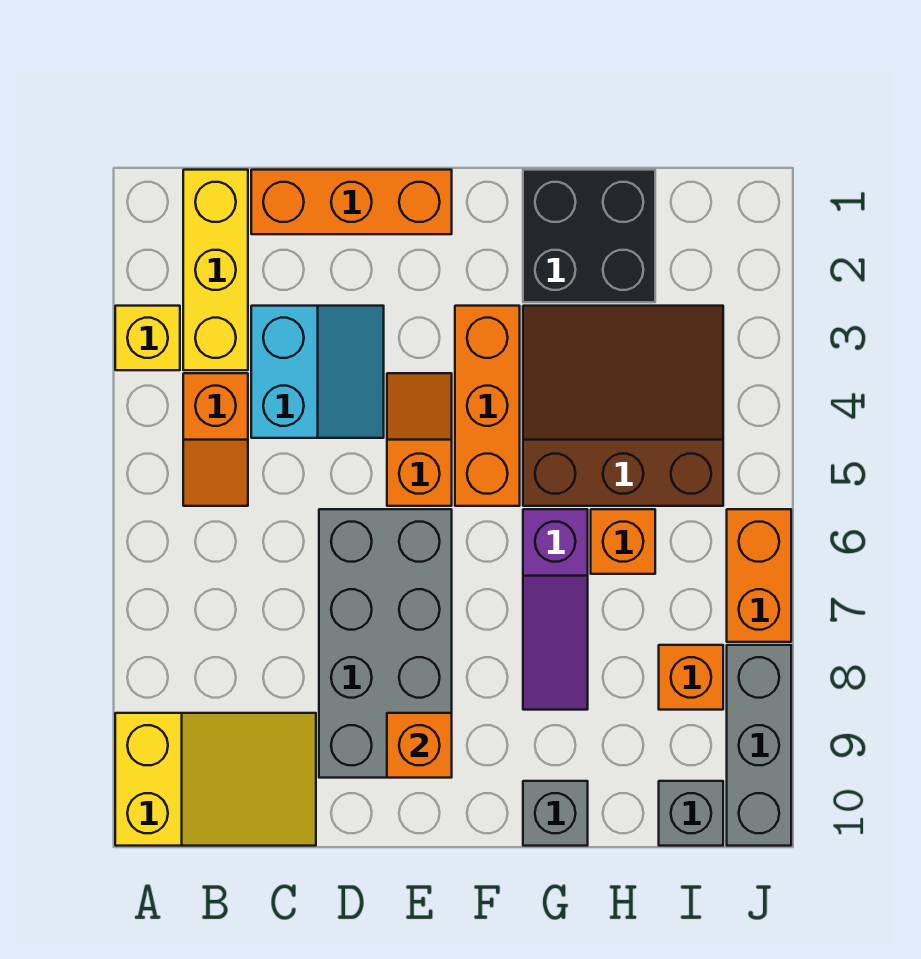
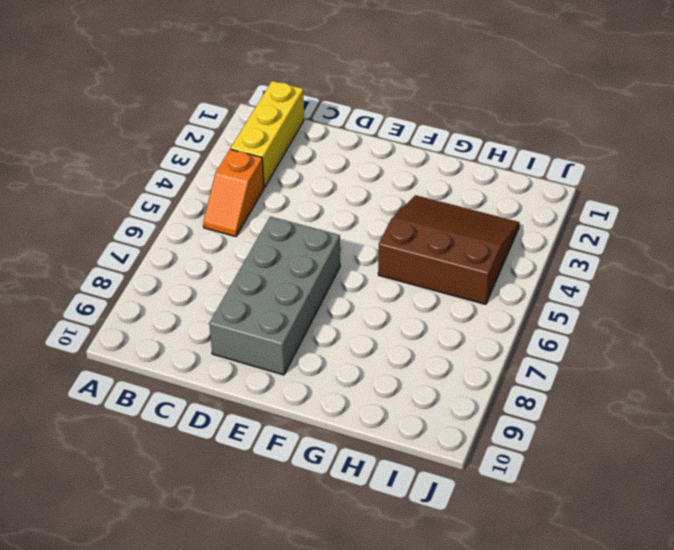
none -> yellow brick A3 level 1
none -> yellow slope A9:C10 level 1 top A
none -> orange brick C1:E1 level 1

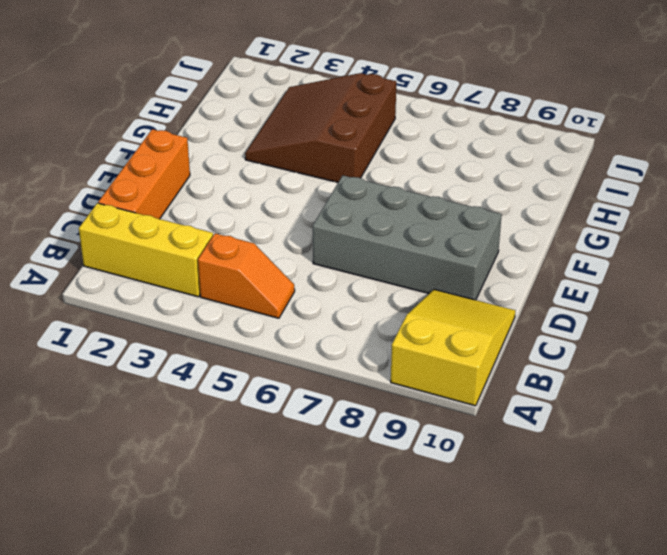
none -> yellow brick A3 level 1
none -> cyan slope C3:D4 level 1 top C
none -> orange slope E4:E5 level 1 top 5

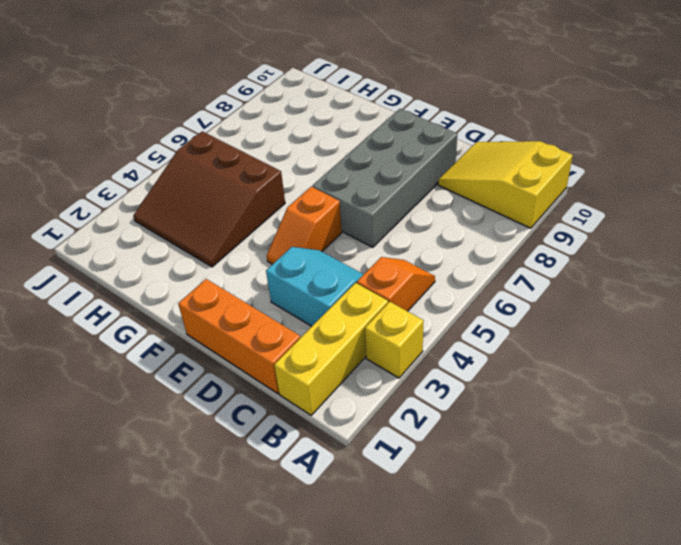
cyan slope C3:D4 level 1 top 3 -> cyan slope C3:D4 level 1 top C
none -> orange brick F3:F5 level 1
none -> black brick G1:H2 level 1
none -> purple slope G6:G8 level 1 top 6

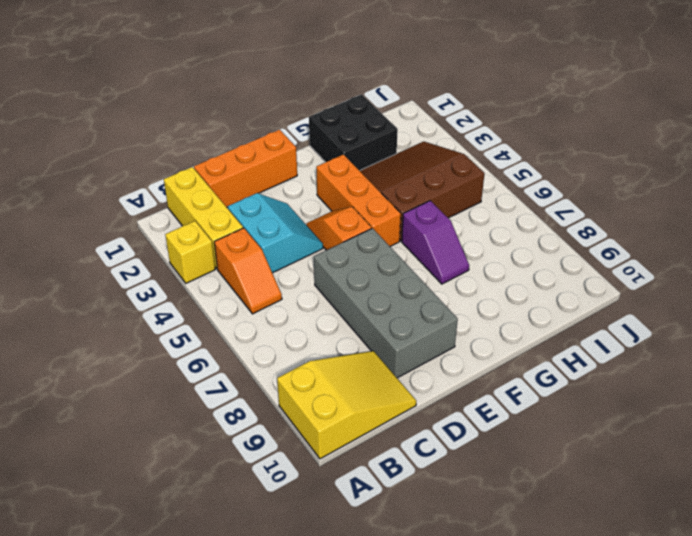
purple slope G6:G7 level 1 top 6 -> purple slope G6:G8 level 1 top 6
none -> grey brick G10 level 1
none -> orange brick H6 level 1
none -> orange brick I8 level 1

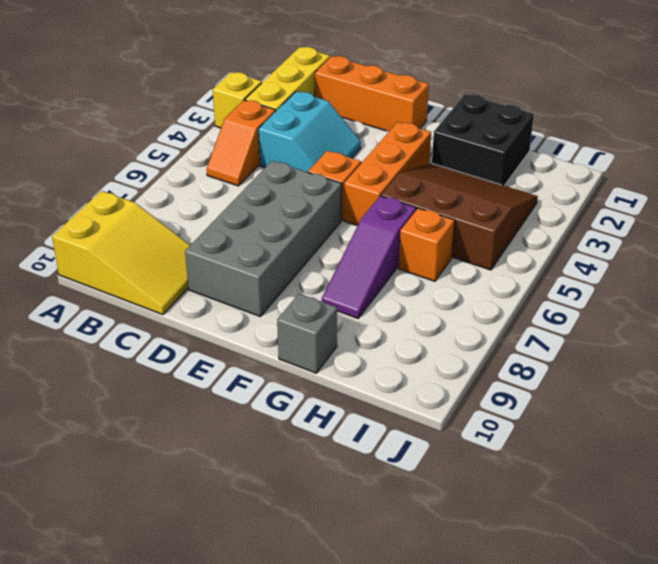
none -> orange brick I8 level 1
none -> grey brick I10 level 1
none -> orange brick J6:J7 level 1

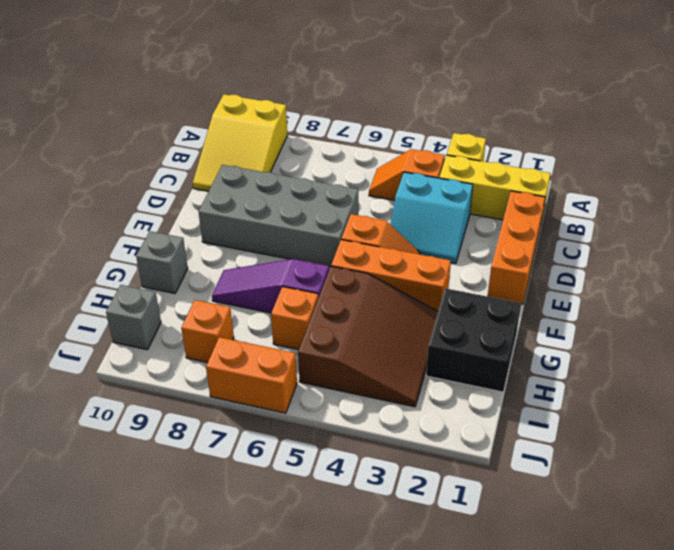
none -> grey brick J8:J10 level 1
none -> orange brick E9 level 2

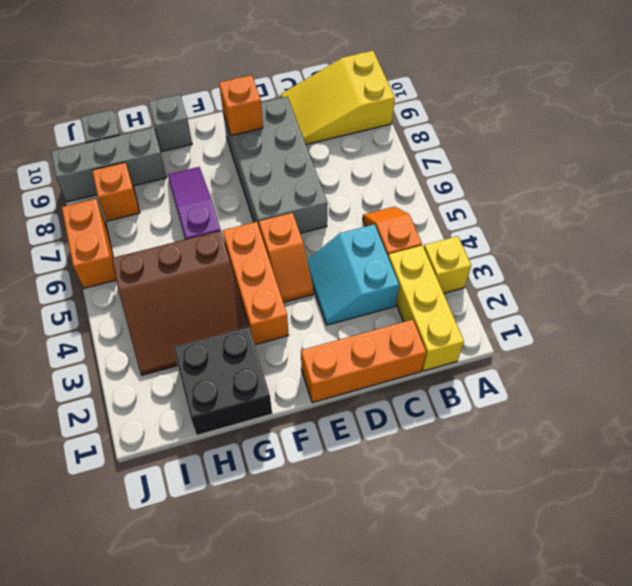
grey brick H9:J9 level 1 -> grey brick J8:J10 level 1
none -> orange brick H6 level 1

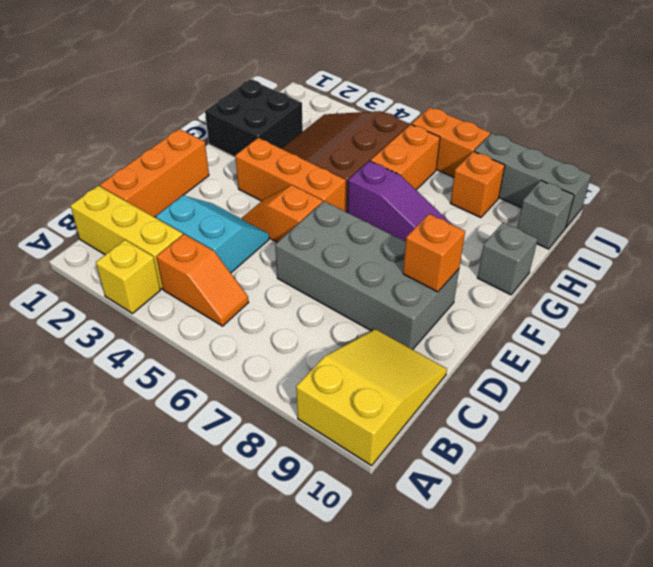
orange brick H6:I6 level 1 -> orange brick H6 level 1

